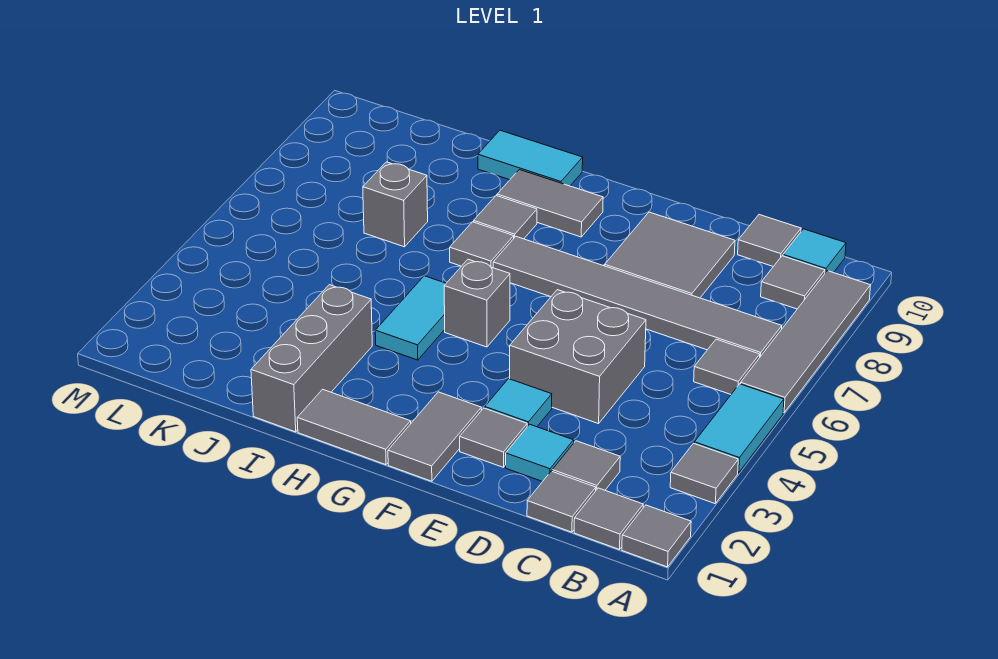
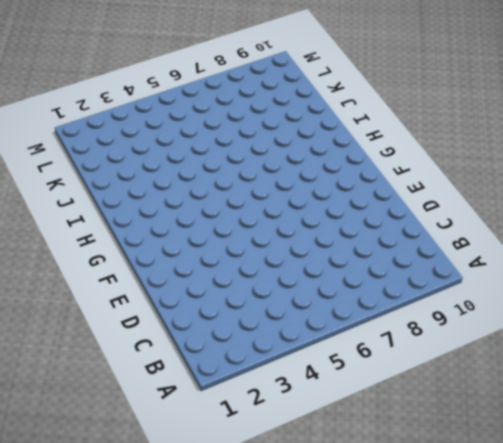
none -> grey tile A1 level 1
none -> grey tile A3 level 1
none -> cyan tile A4:A5 level 1

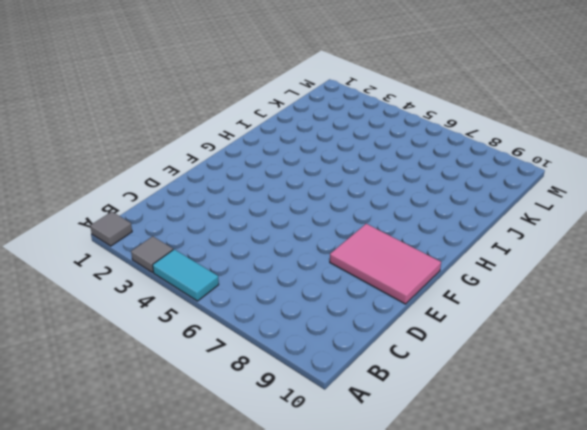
pink tile E8:F10 level 1 -> grey tile D8:E9 level 1
none -> grey tile A6:A9 level 1
none -> grey tile B1 level 1
none -> grey tile B6 level 1

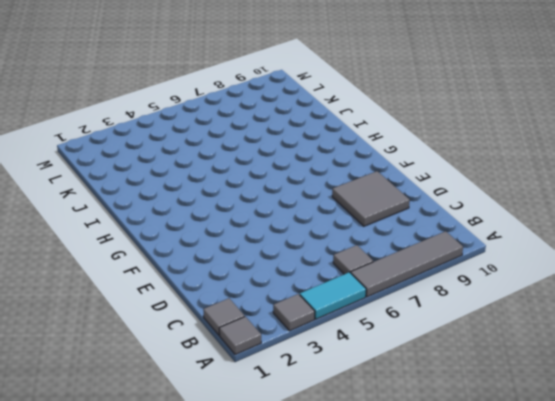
none -> grey tile B7:G7 level 1
none -> grey tile B9 level 1
none -> cyan tile B10 level 1

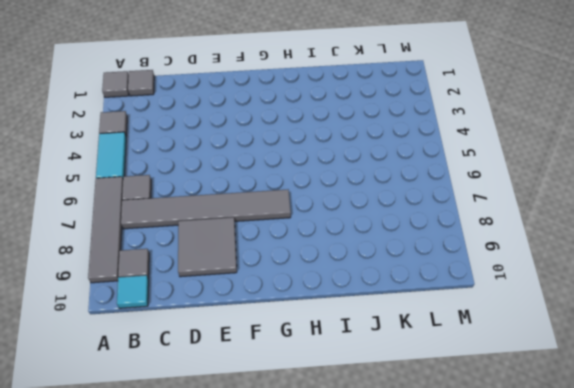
none -> grey tile C1 level 1
none -> grey tile C2 level 1
none -> grey tile C10 level 1

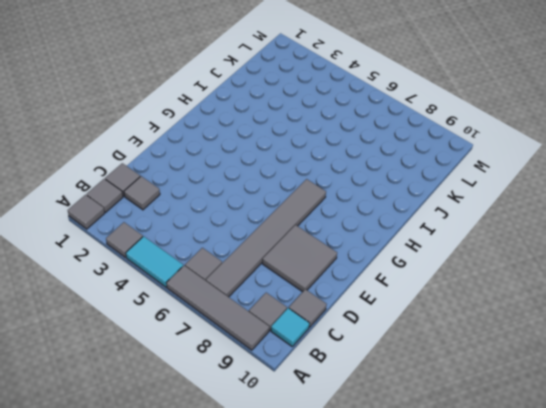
none -> cyan tile D2 level 1
none -> grey brick D4:E5 level 1
none -> grey tile E2 level 1

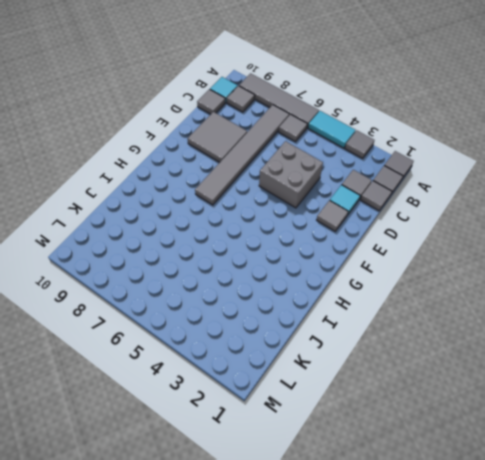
none -> cyan tile E3 level 1
none -> grey tile F1:F2 level 1
none -> grey tile G1:H1 level 1

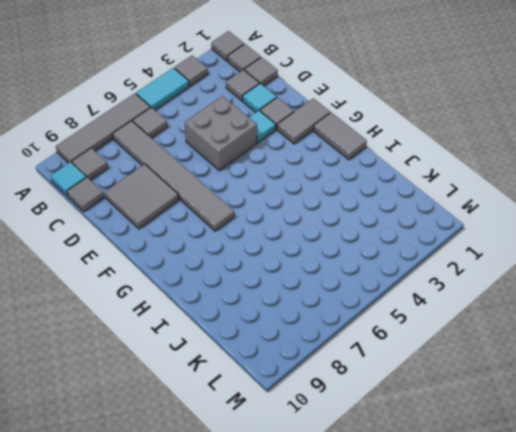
none -> grey brick G5 level 1
none -> grey tile G9:H9 level 1
none -> cyan tile H4:H5 level 1

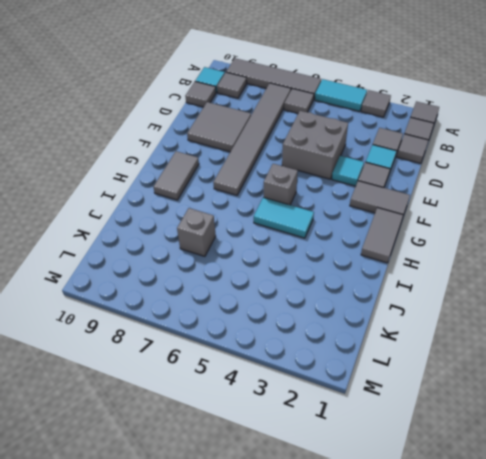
none -> grey tile H7 level 1
none -> grey tile H8 level 1
none -> cyan tile H10:I10 level 1

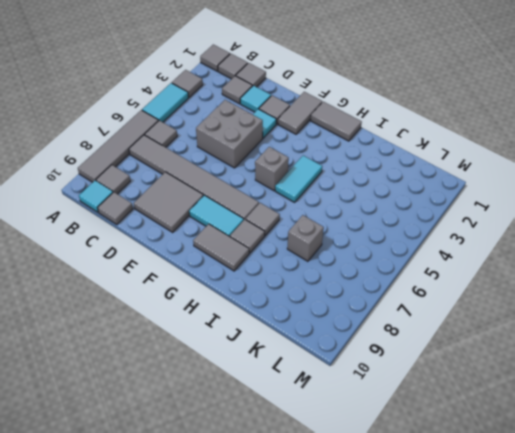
cyan tile F8:G8 level 1 -> cyan tile H10:I10 level 1
none -> grey brick I1:I3 level 1

